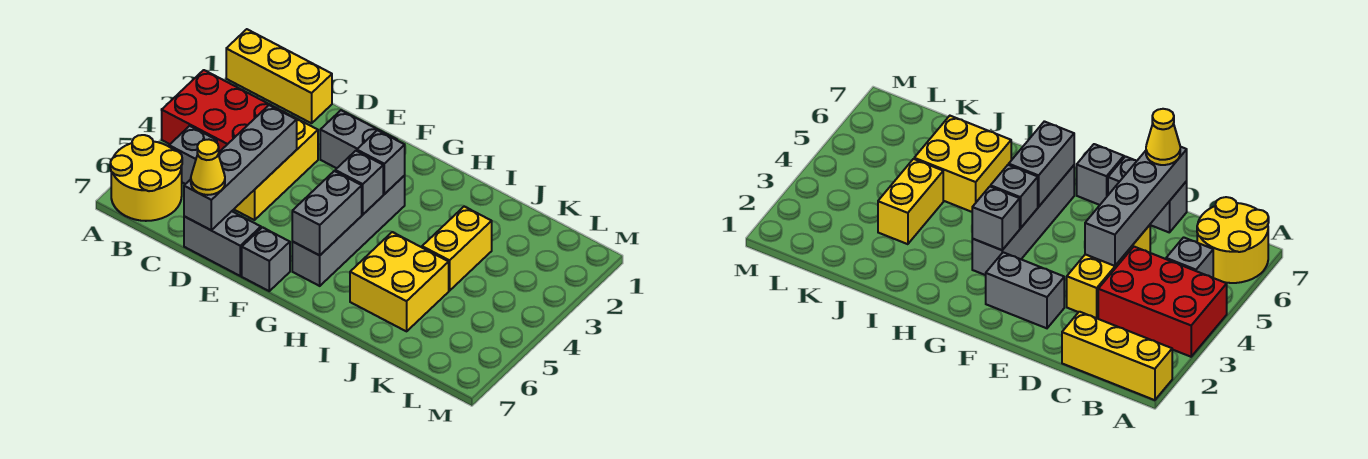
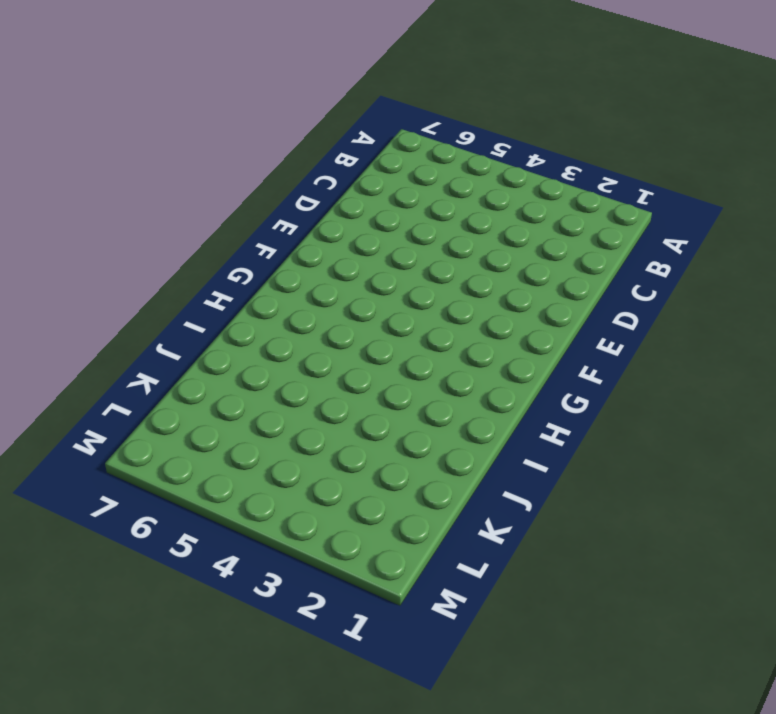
none -> yellow brick A1:C1 level 1
none -> red brick A3:C4 level 1
none -> yellow round brick A6:B7 level 1

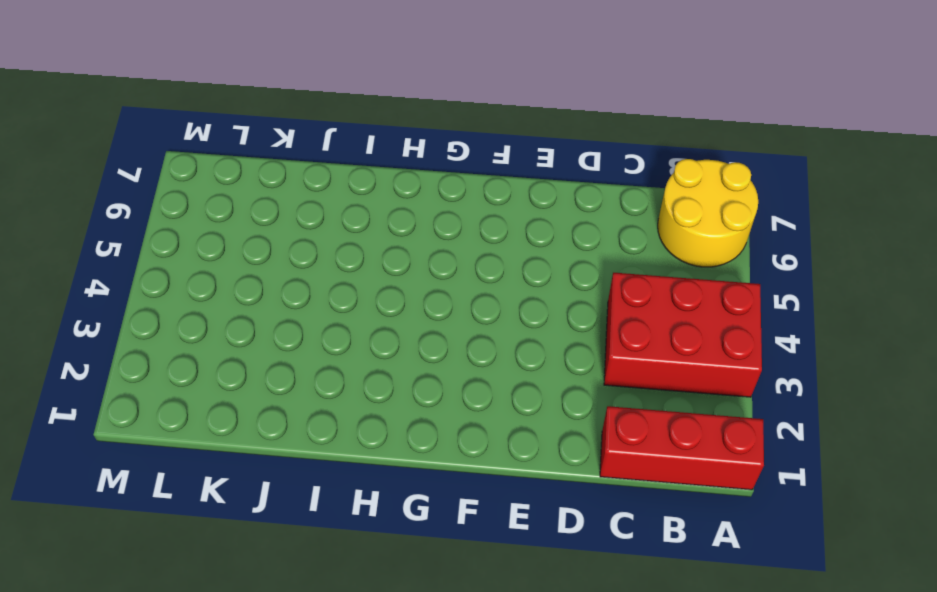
red brick A1:C1 level 1 -> yellow brick A1:C1 level 1
none -> grey brick B5 level 1
none -> yellow brick D3:D5 level 1
none -> grey brick D7:E7 level 1

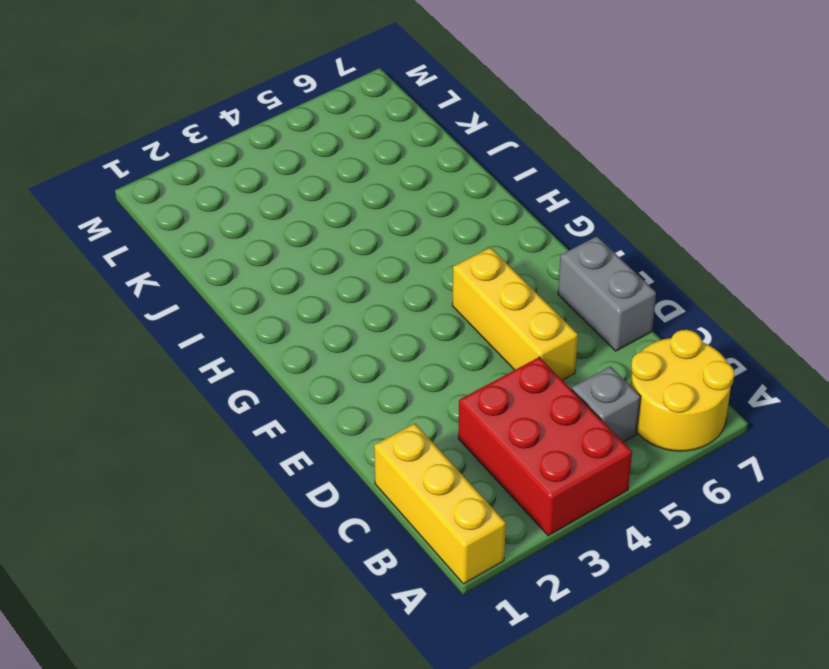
yellow brick D5:F5 level 1 -> yellow brick D3:D5 level 1
none -> grey brick E2:F2 level 1
none -> grey brick F7 level 1
none -> grey brick G3:G6 level 1

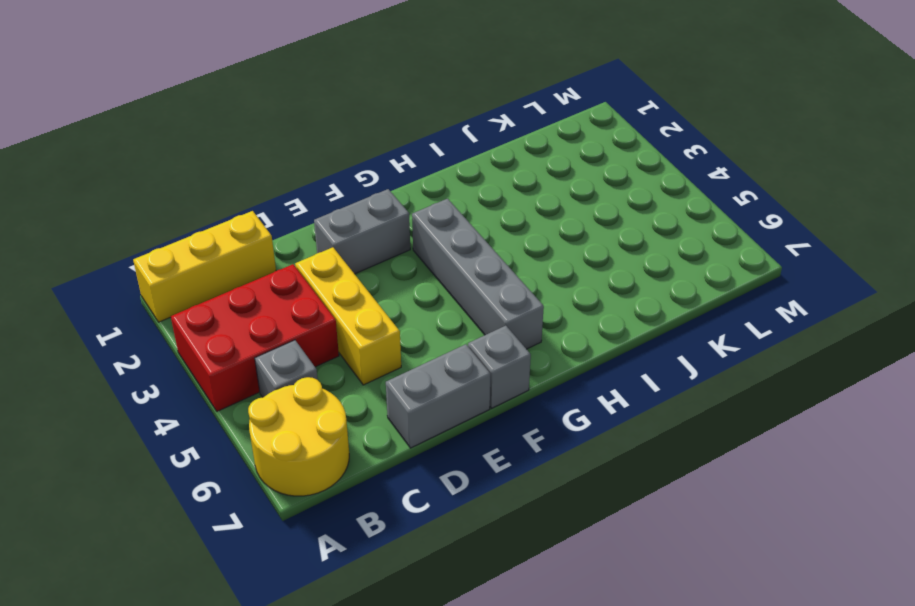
none -> yellow brick I5:J6 level 1
none -> yellow brick J3:J4 level 1
none -> grey brick D4:D7 level 2

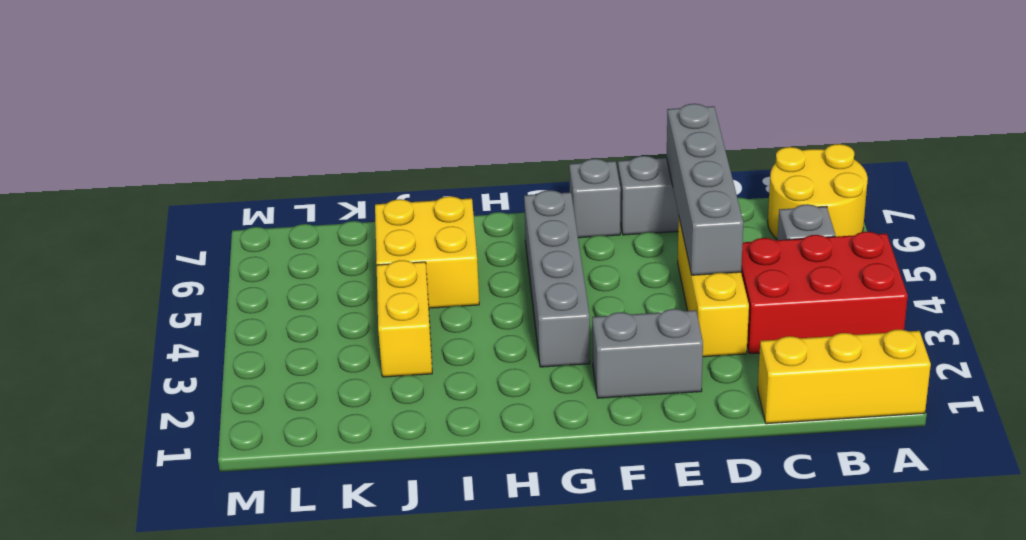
none -> grey brick G3 level 2
none -> grey brick G4 level 2
none -> grey brick G5:G6 level 2

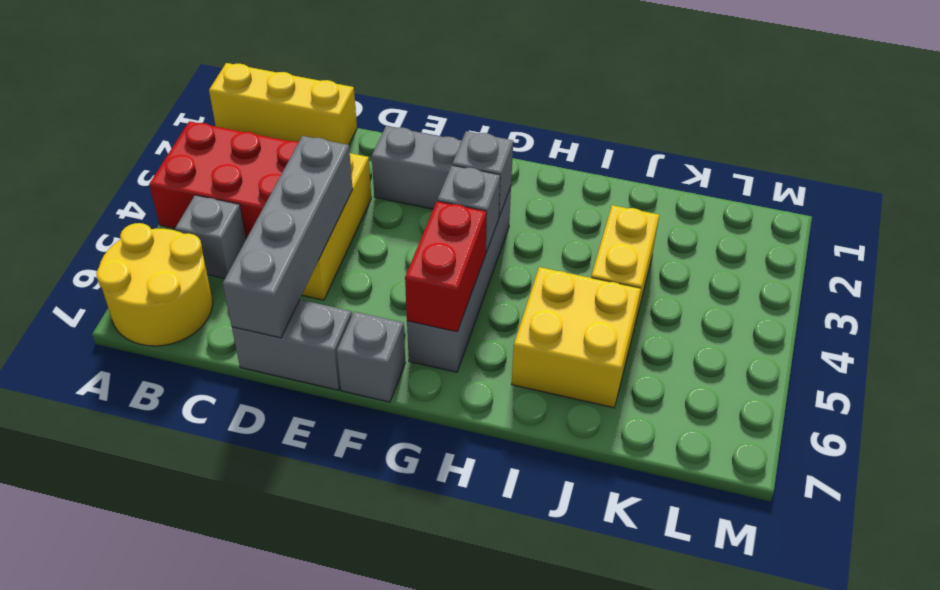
red brick G5:G6 level 2 -> grey brick G5:G6 level 2
none -> yellow cone D7 level 3

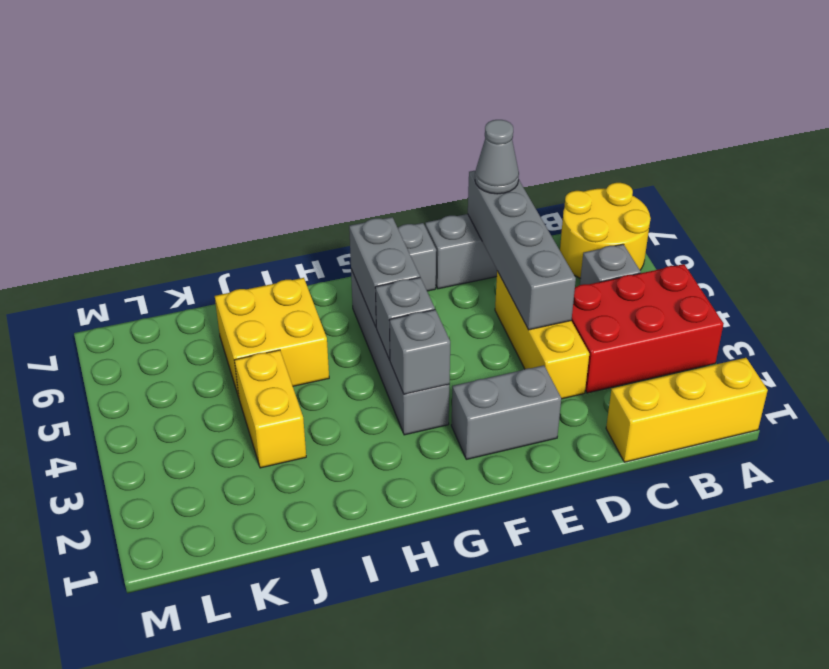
grey cone D7 level 3 -> yellow cone D7 level 3

